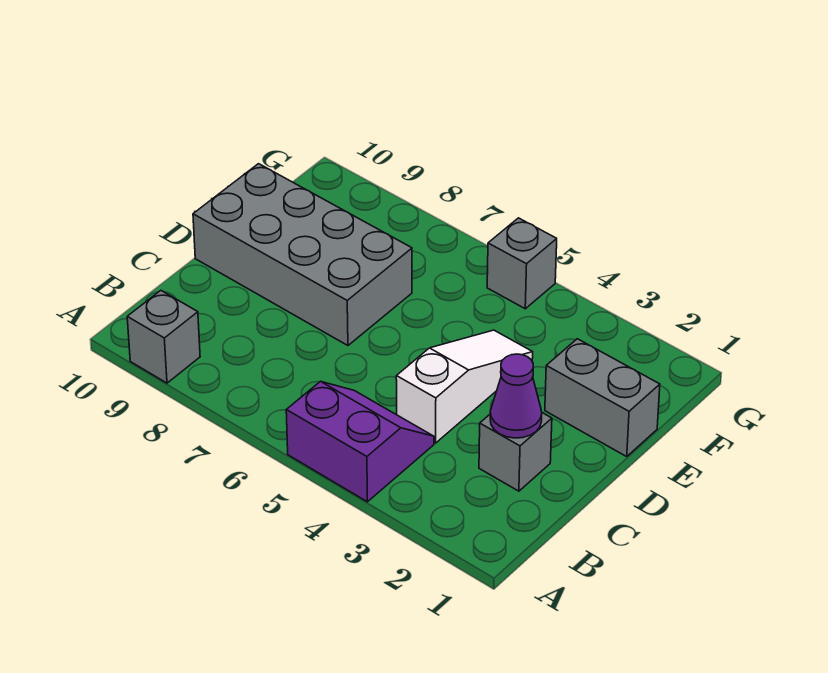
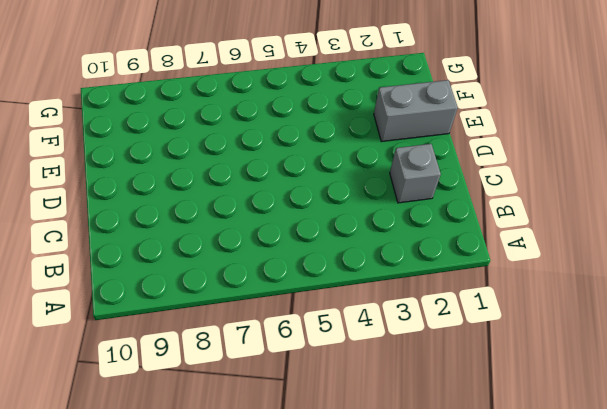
none -> purple slope A4:B5 level 1 top A
none -> grey brick A9 level 1

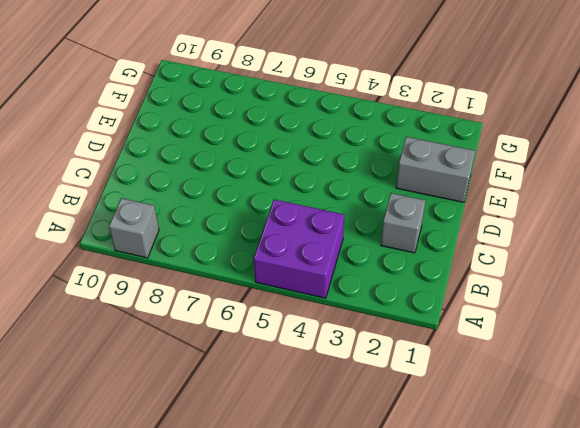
purple brick A4:B5 level 1 -> purple slope A4:B5 level 1 top A
none -> white slope C4:E4 level 1 top C
none -> grey brick D7:E10 level 1

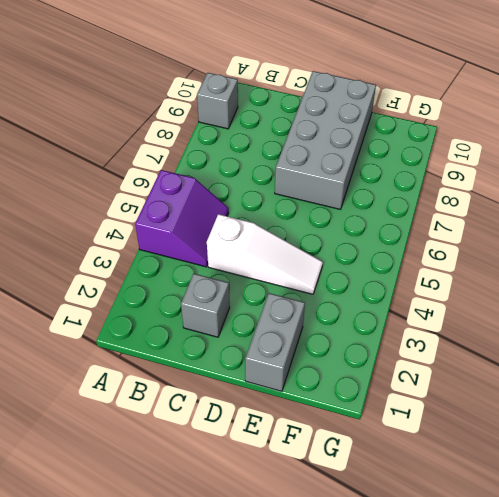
none -> grey brick G5 level 1
none -> purple cone C2 level 2

